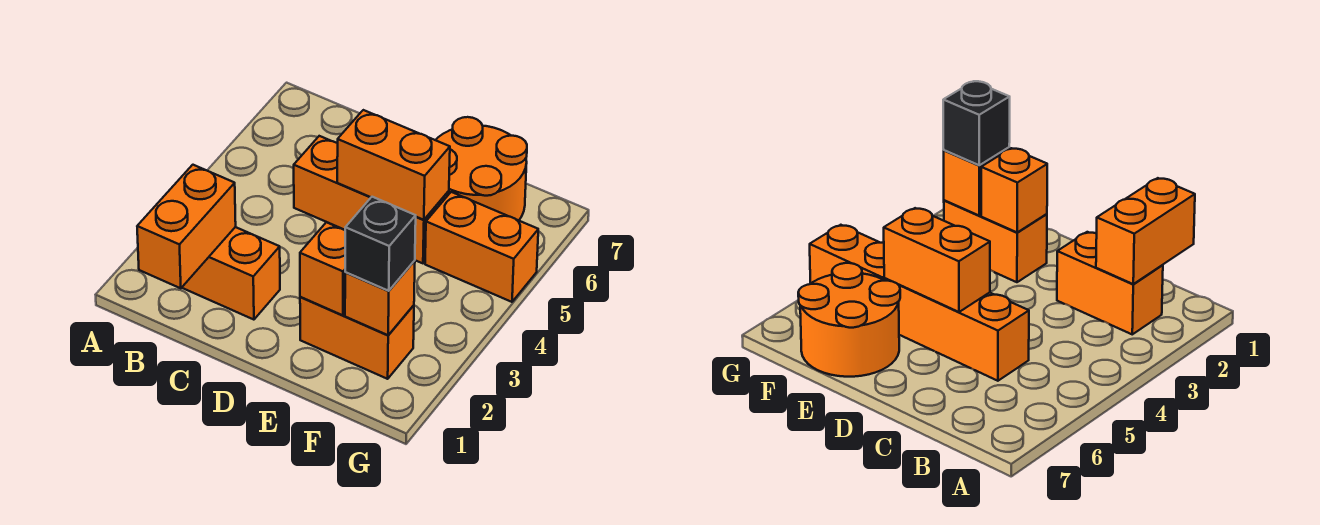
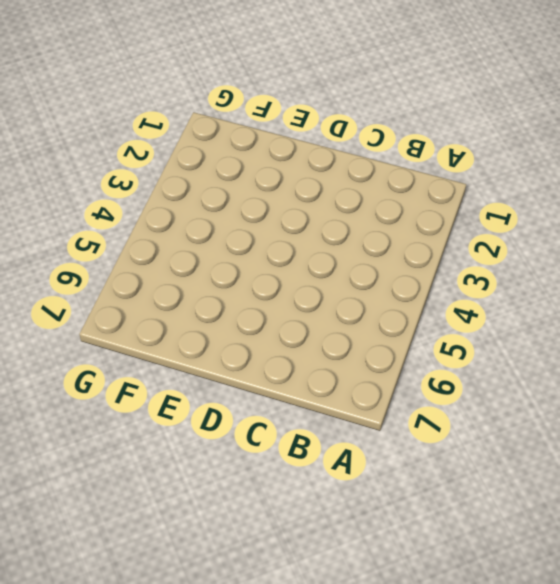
none -> orange brick B2:C2 level 1
none -> orange brick C5:E5 level 1

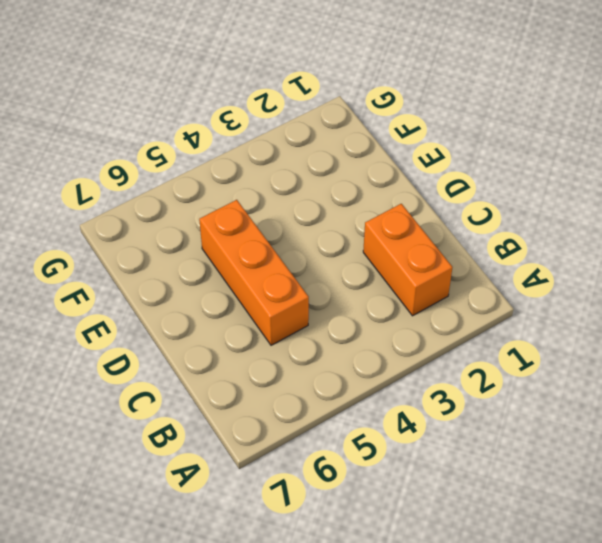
none -> orange brick E2:F2 level 1
none -> orange round brick E6:F7 level 1

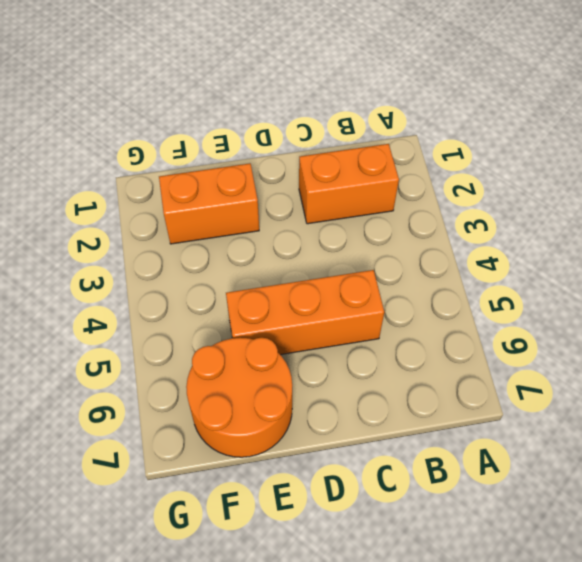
none -> orange brick F5:G5 level 1
none -> orange brick B1:B2 level 2

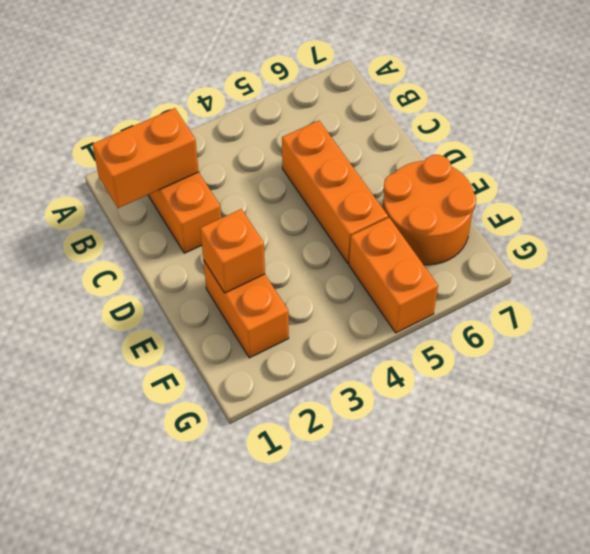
none -> orange brick D5:E5 level 2
none -> orange brick F2 level 2

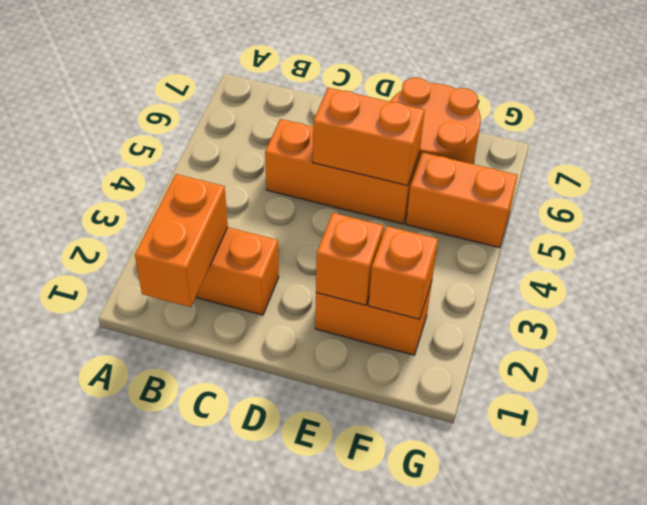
none -> black brick F2 level 3

